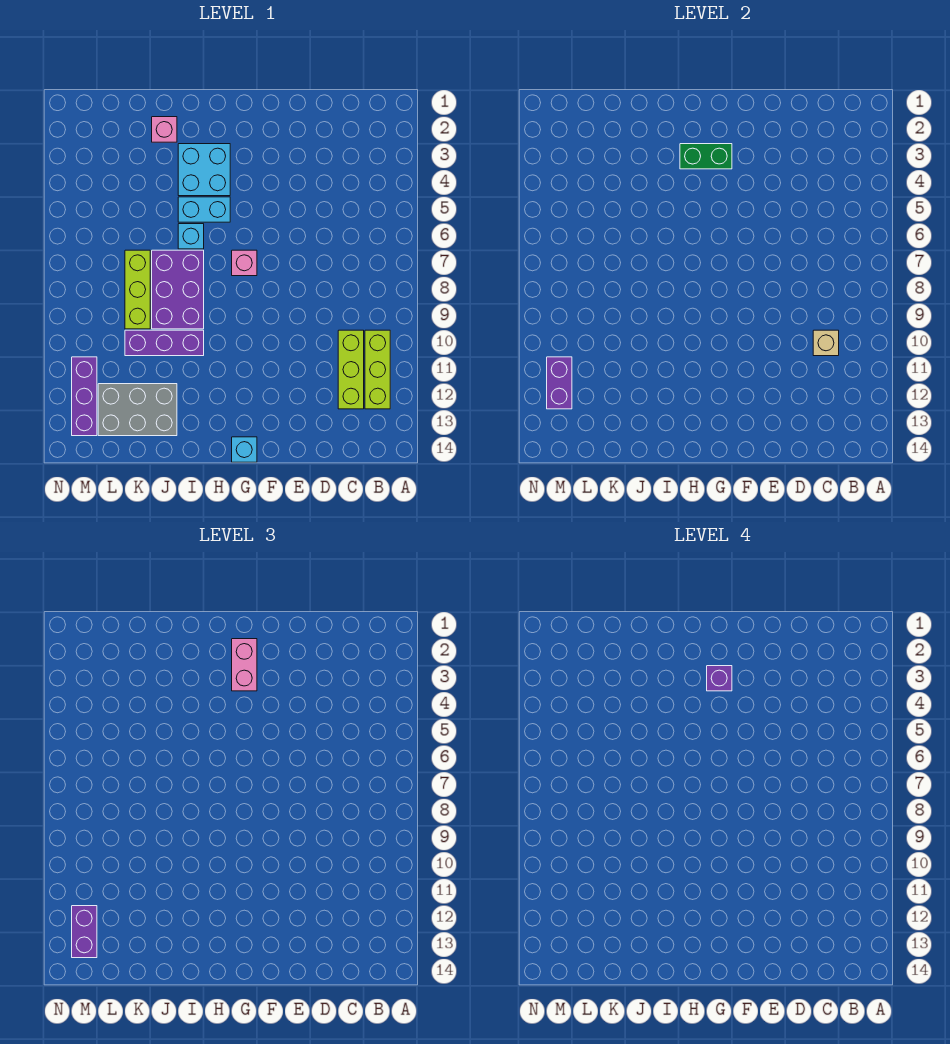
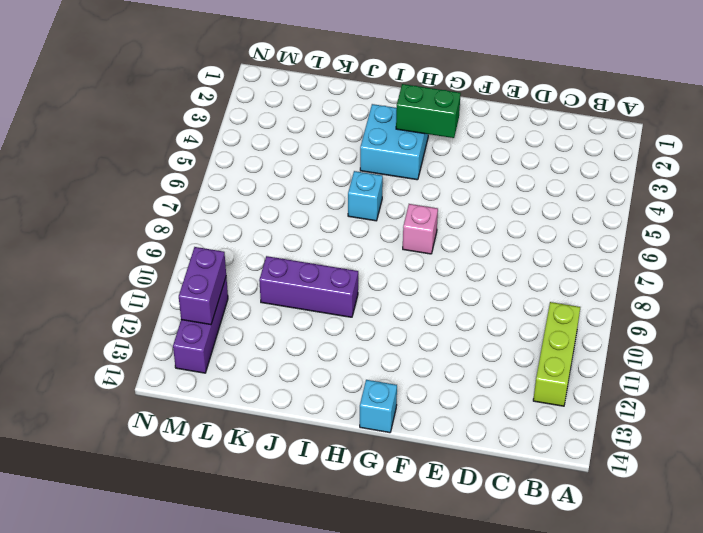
none -> lime brick C10:C12 level 1
none -> cyan brick H5:I5 level 1
none -> purple brick I7:J9 level 1

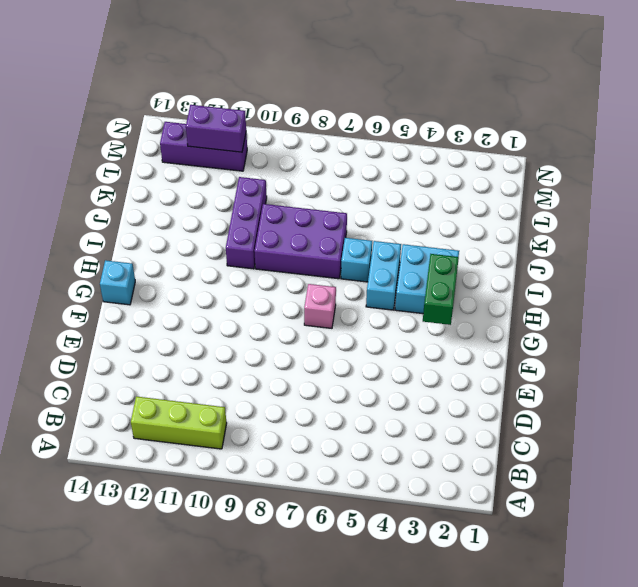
none -> lime brick C10:C12 level 1
none -> pink brick J2 level 1
none -> grey brick J12:L13 level 1

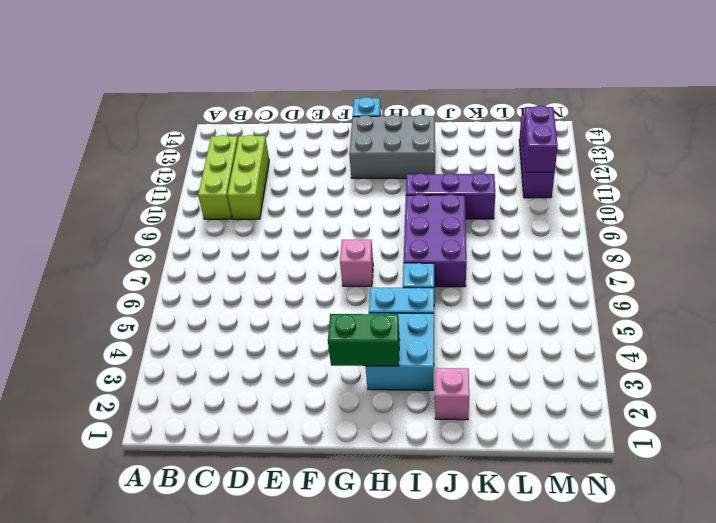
grey brick G12:I13 level 1 -> grey brick J12:L13 level 1
none -> lime brick K7:K9 level 1
none -> tan brick C10 level 2
none -> pink brick G2:G3 level 3

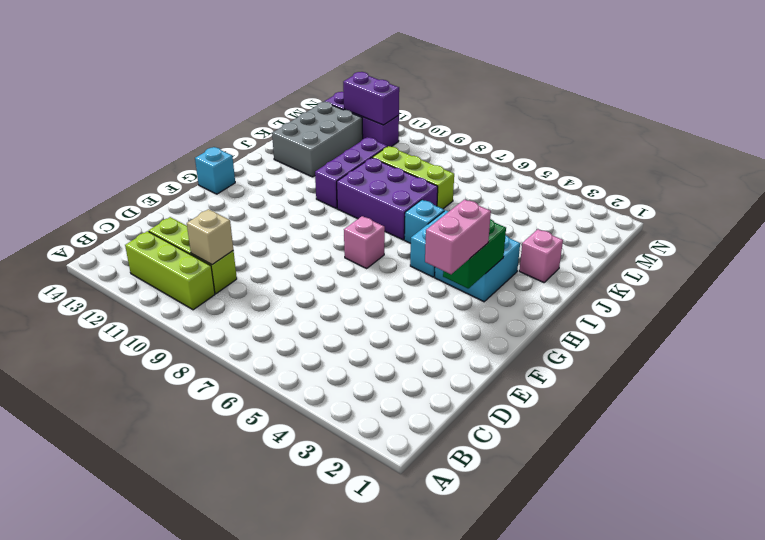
pink brick F3:G3 level 3 -> pink brick G2:G3 level 3
none -> purple brick M12:M13 level 3
none -> purple brick G3 level 4

